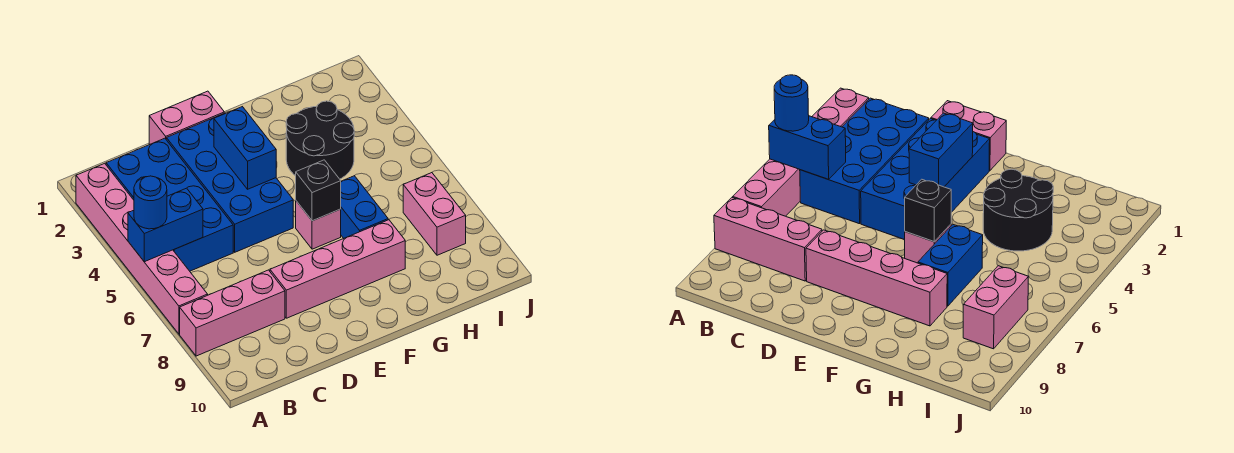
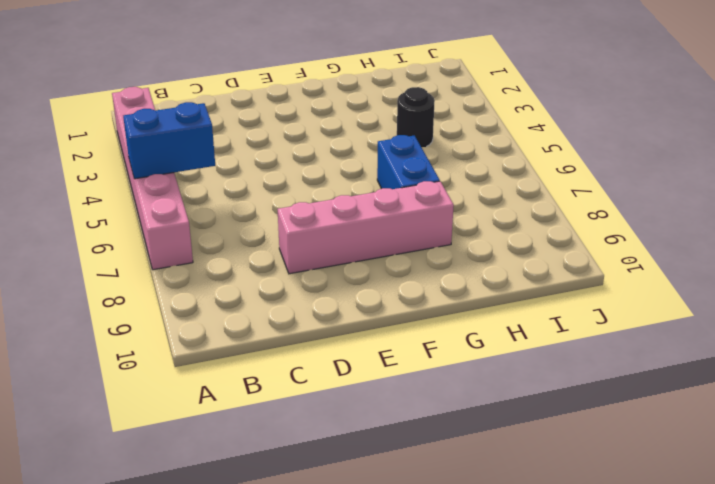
black round brick H4 level 1 -> black round brick G3:H4 level 1
none -> pink brick A8:C8 level 1
none -> blue brick B2:C5 level 1
none -> pink brick D1:E1 level 1

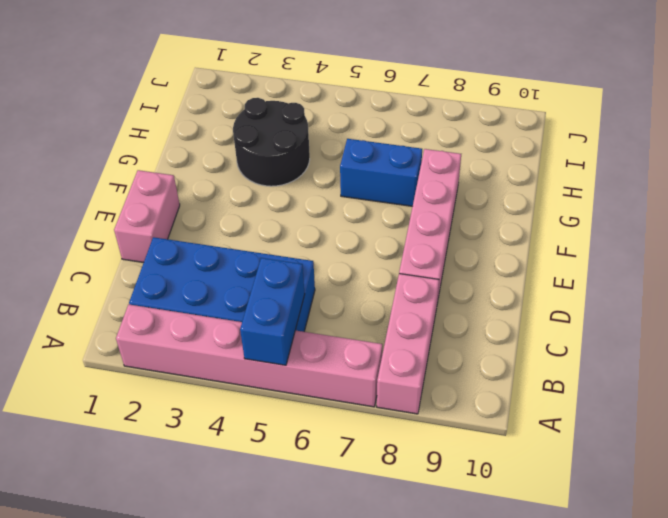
none -> blue brick D2:E5 level 1
none -> pink brick F6 level 1
none -> pink brick I7:I8 level 1

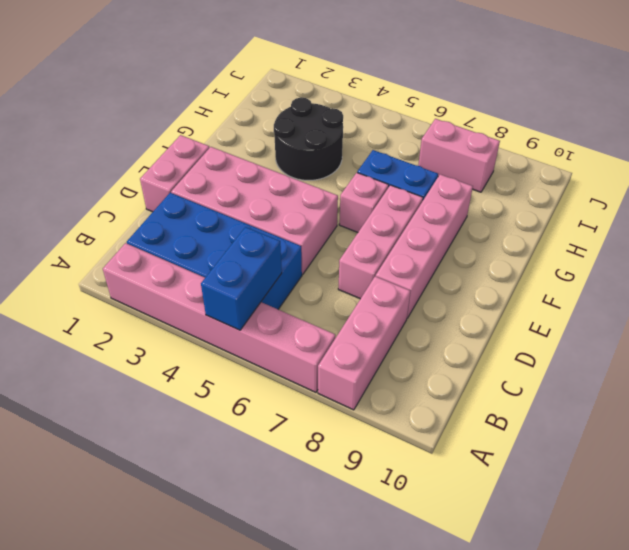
pink brick D2:E5 level 1 -> blue brick D2:E5 level 1
pink brick D7:F7 level 1 -> none
none -> blue brick E3:E4 level 2
none -> black brick F6 level 2
none -> blue round brick A5 level 3

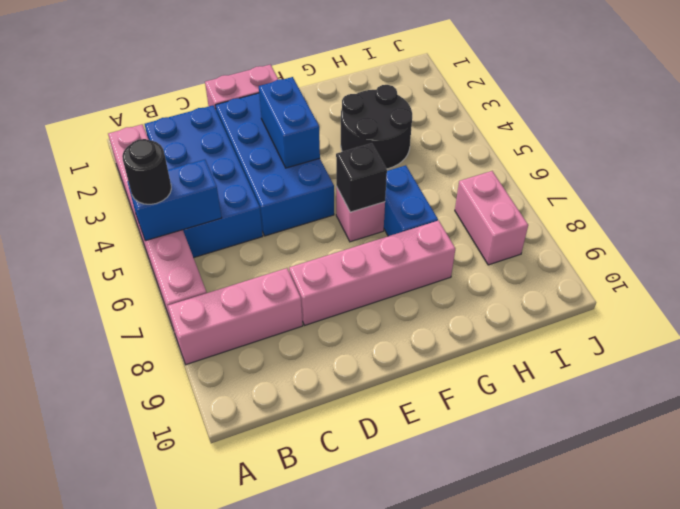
black round brick A5 level 3 -> blue round brick A5 level 3

